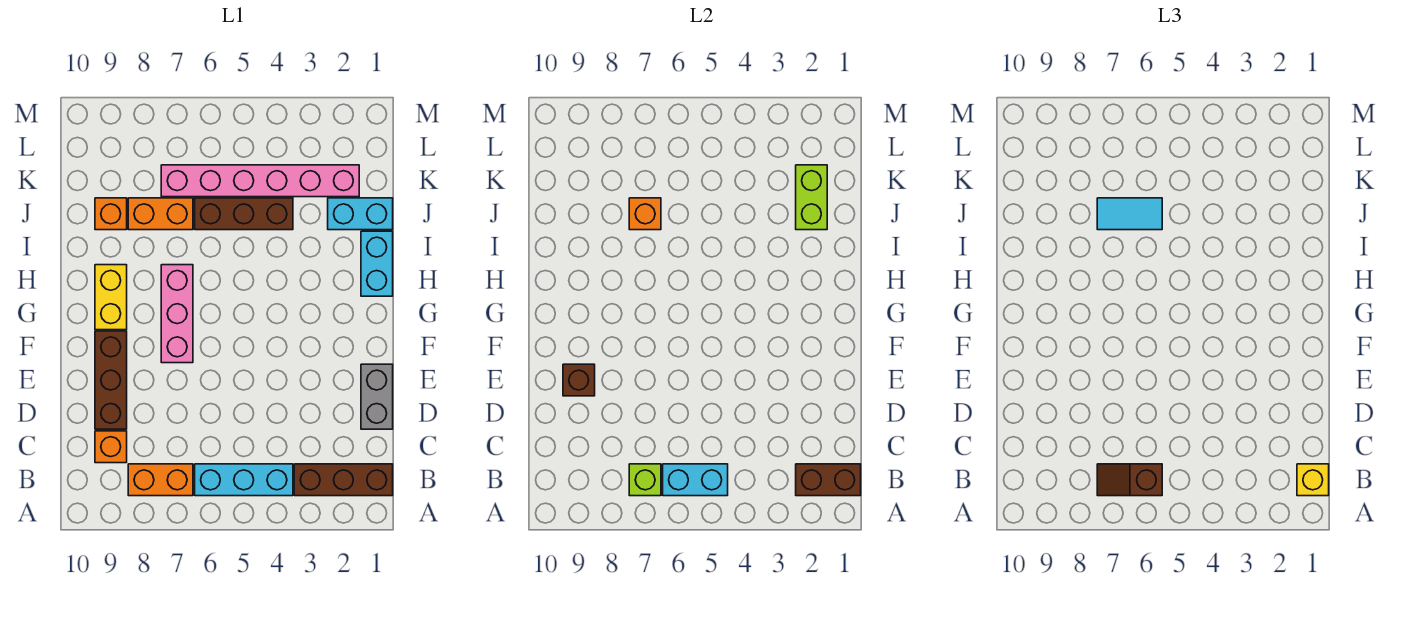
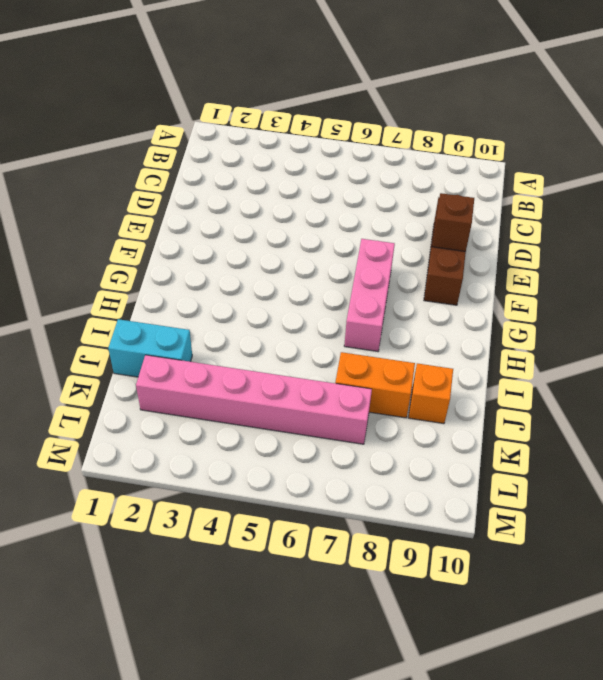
none -> brown brick B1:B3 level 1
none -> cyan brick B4:B6 level 1
none -> orange brick B7:B8 level 1

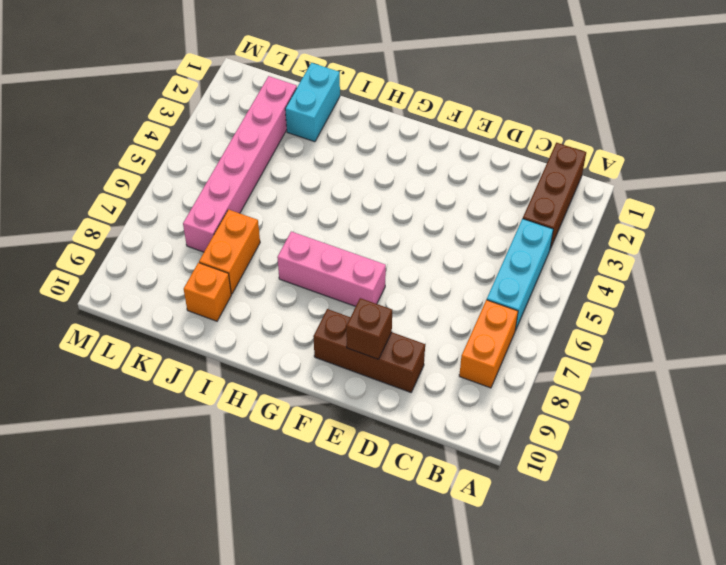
none -> orange brick C9 level 1
none -> grey brick D1:E1 level 1
none -> yellow brick G9:H9 level 1

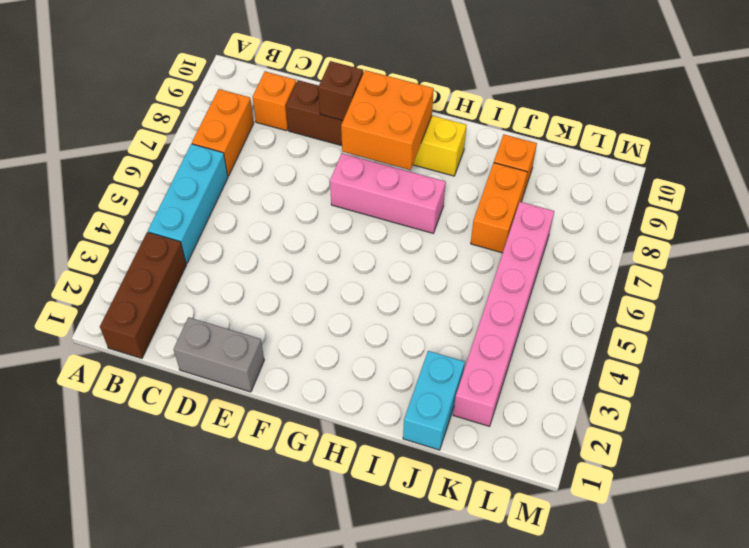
orange brick F8:G9 level 2 -> none
none -> cyan brick H1:I1 level 1
none -> brown brick J4:J6 level 1
none -> brown brick B1:B2 level 2

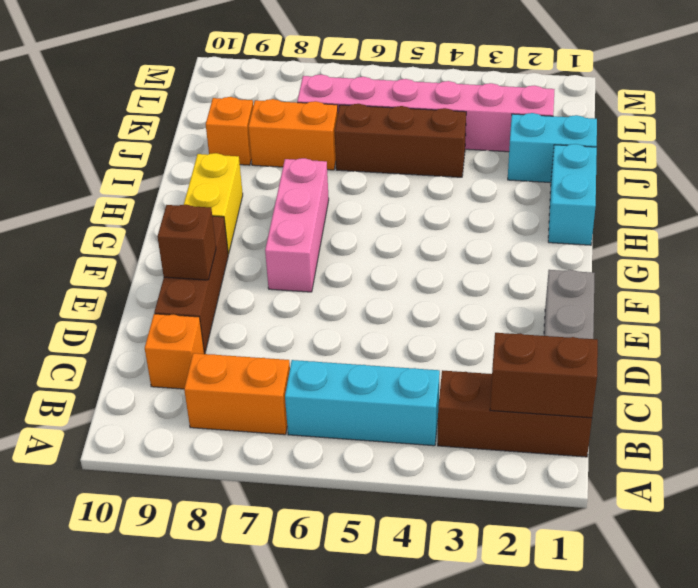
none -> cyan brick B5:B6 level 2
none -> lime brick B7 level 2
none -> lime brick J2:K2 level 2

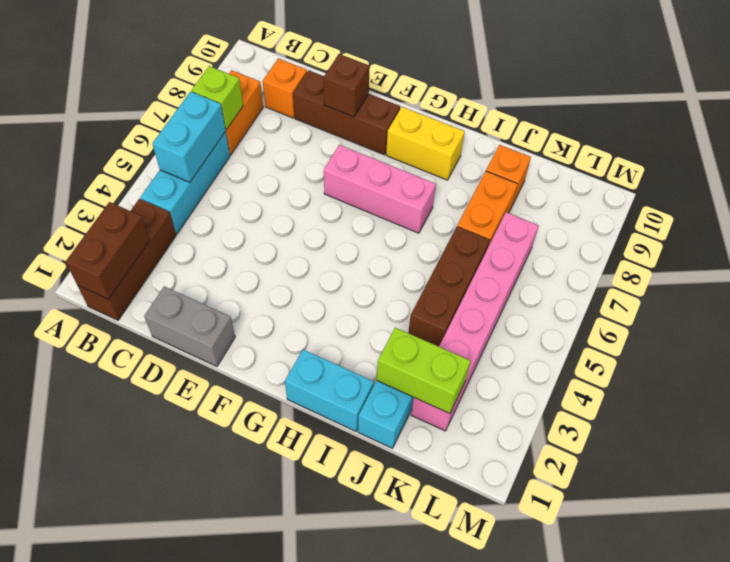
none -> orange brick J7 level 2
none -> yellow brick B1 level 3
none -> brown slope B6:B7 level 3 top 6

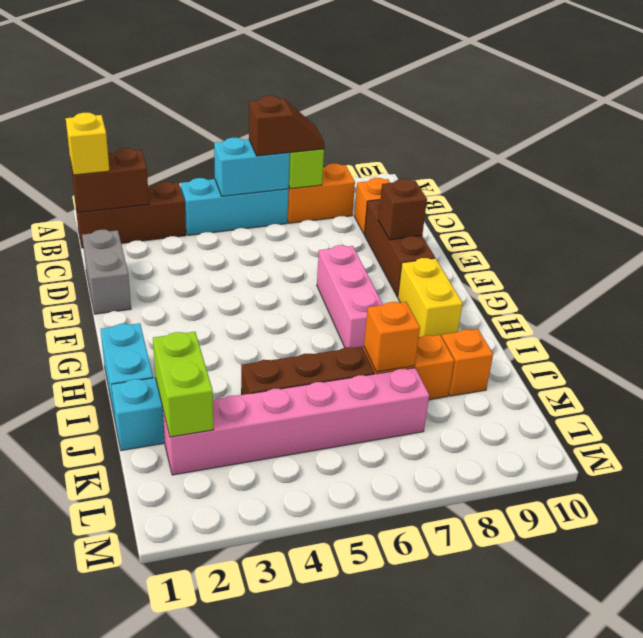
none -> cyan tile J6:J7 level 3

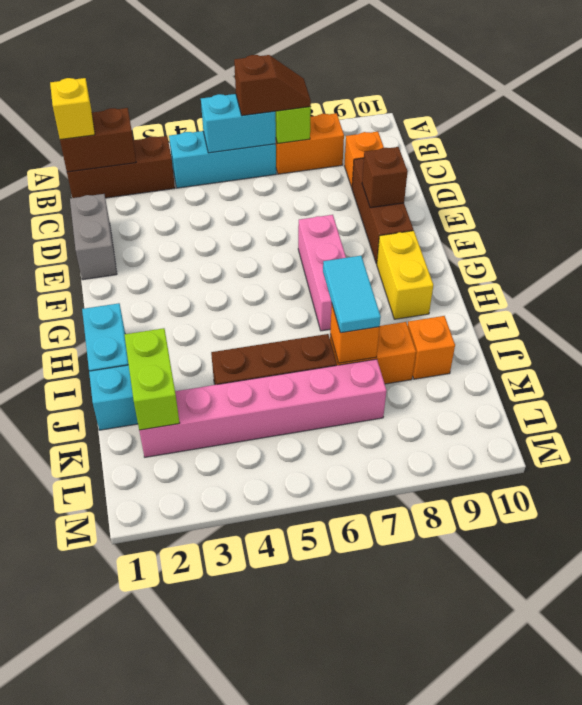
cyan tile I7:J7 level 3 -> cyan tile J6:J7 level 3

